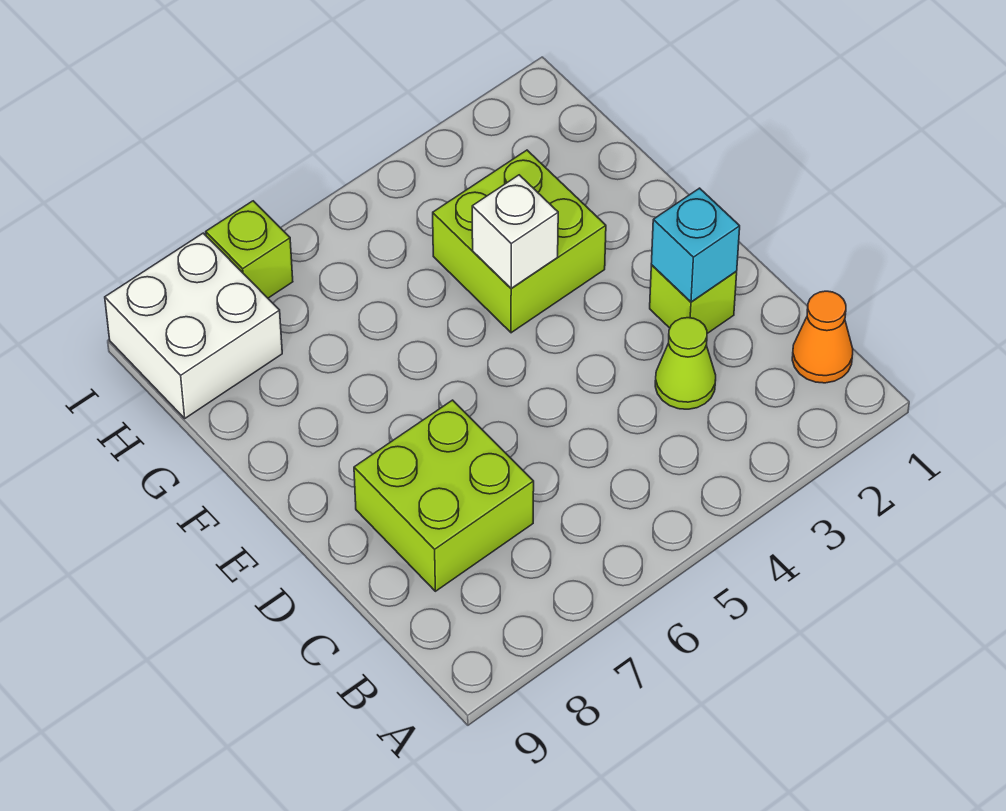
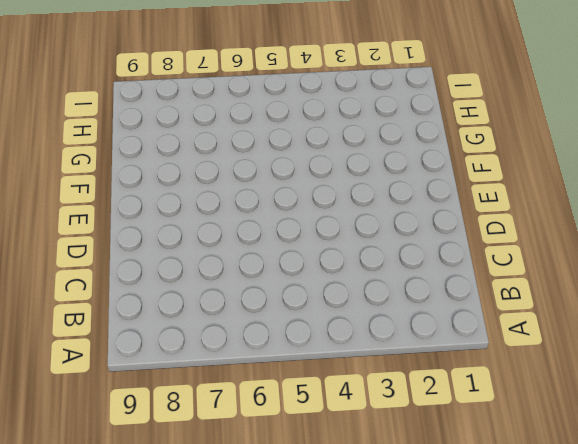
none -> orange cone B1 level 1
none -> lime cone C3 level 1

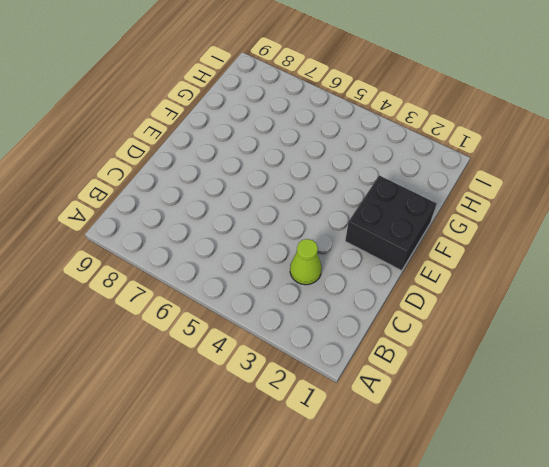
black brick E1:F2 level 1 -> none
none -> orange cone B1 level 1
none -> lime brick C7:D8 level 1

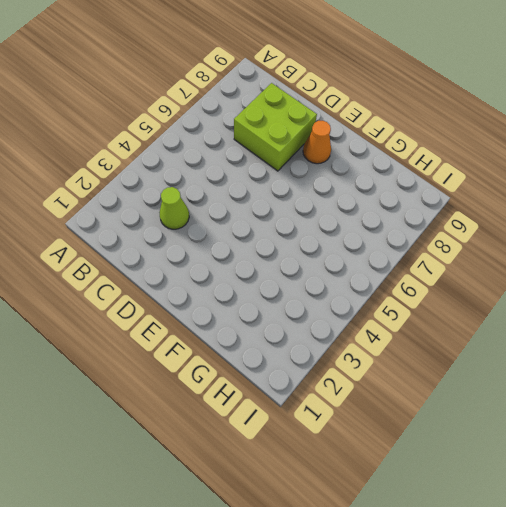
orange cone E8 level 1 -> orange cone B1 level 1
none -> lime brick D2 level 1
none -> lime brick F3:G4 level 1

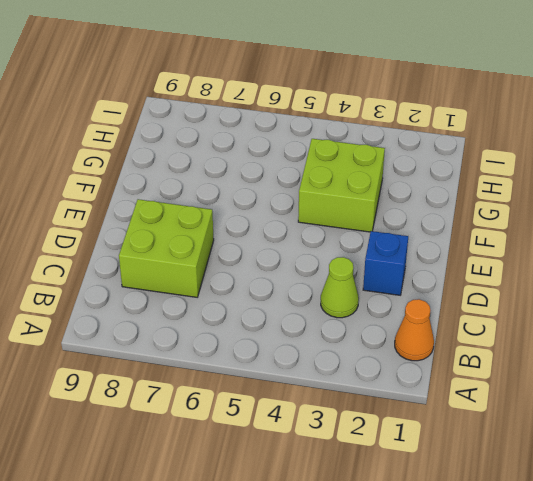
blue brick D2 level 1 -> lime brick D2 level 1
none -> white brick H8:I9 level 1
none -> lime brick I7 level 1

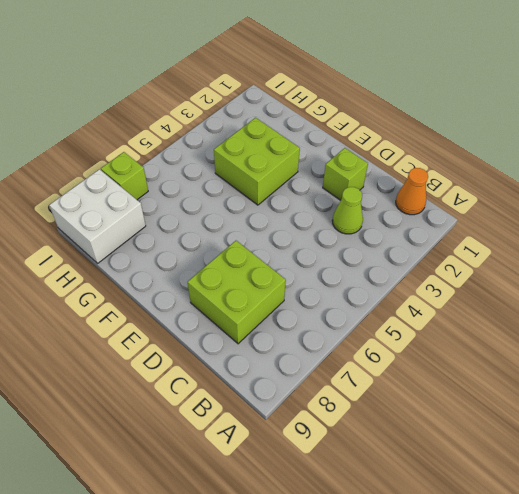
none -> cyan brick D2 level 2
none -> white brick F4 level 2

